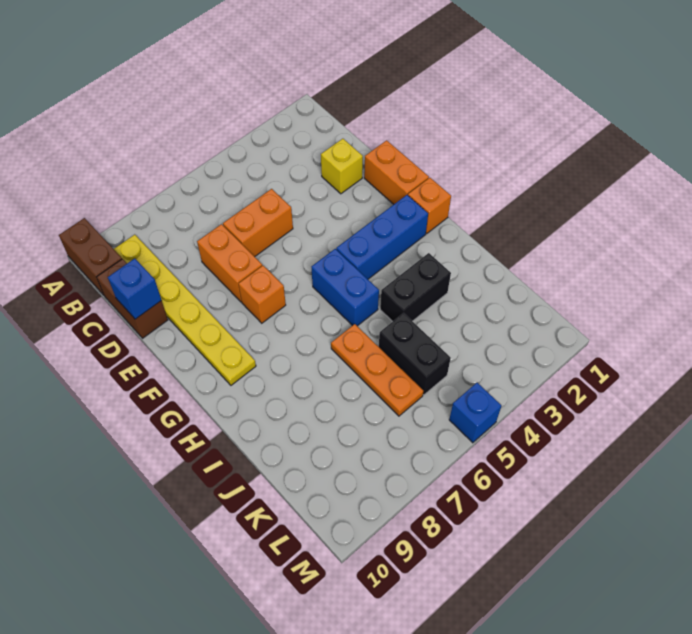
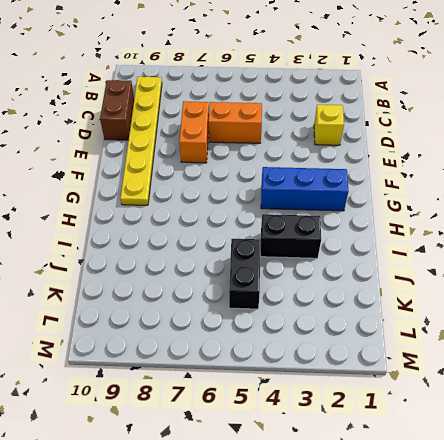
none -> brown brick A10:B10 level 1
none -> orange brick E1:F1 level 1
none -> orange brick F7 level 1

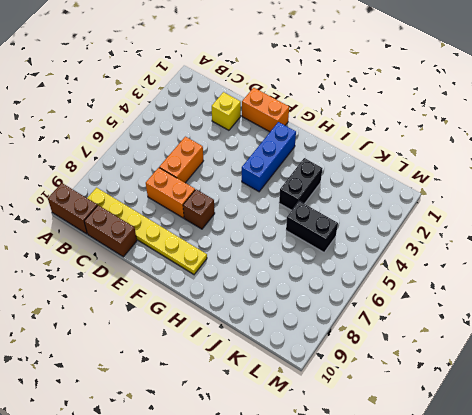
brown brick F7 level 1 -> orange brick F7 level 1
none -> orange brick G1 level 1
none -> blue brick G5:H5 level 1
none -> orange plate I6:K6 level 1

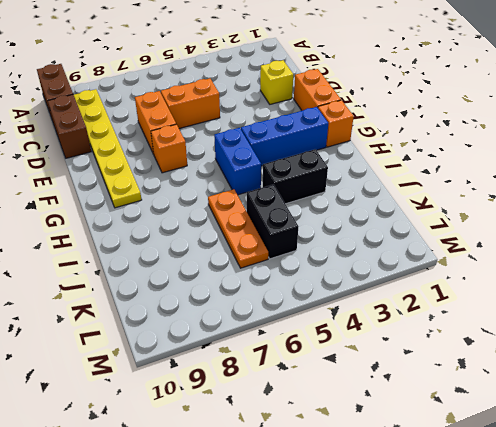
none -> blue brick M5 level 1
none -> blue brick D10 level 2

